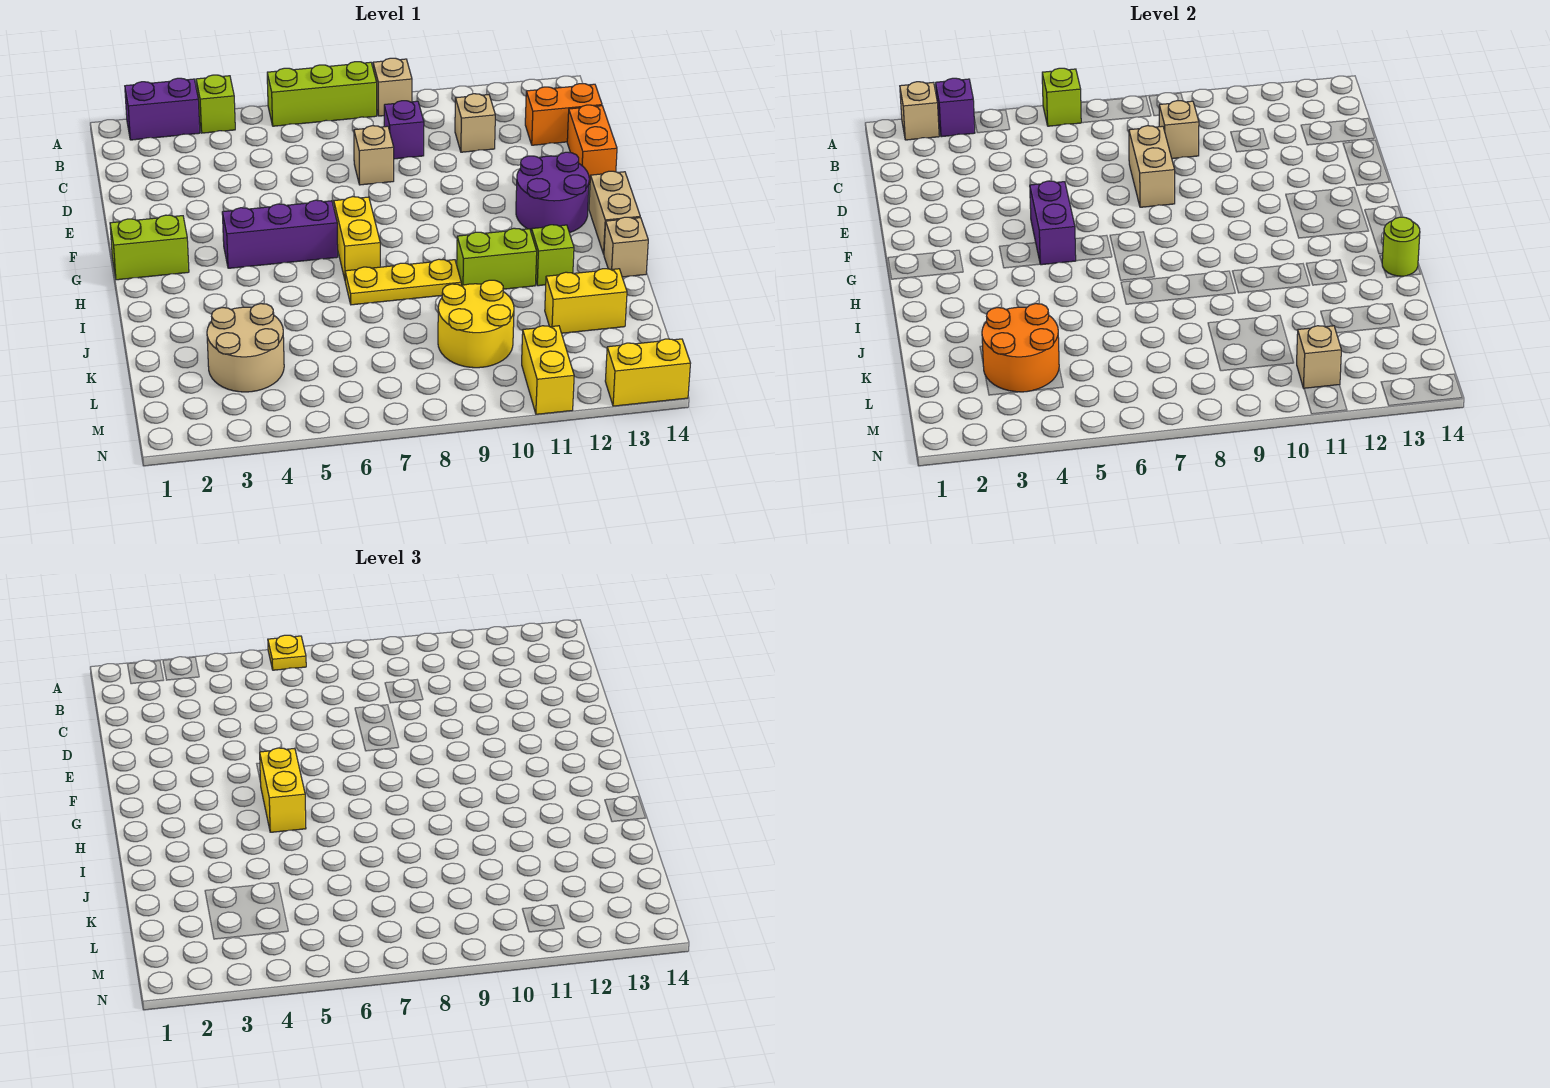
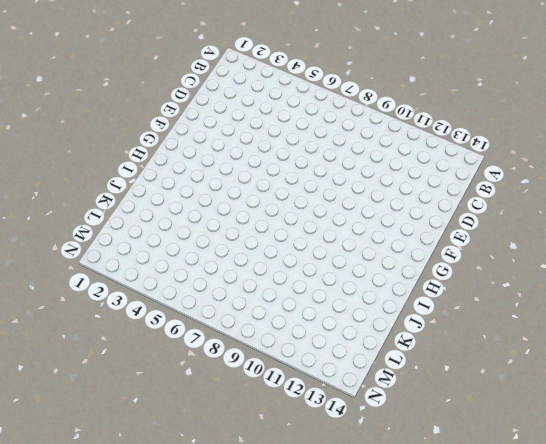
none -> purple brick A2:A3 level 1
none -> lime brick A4 level 1
none -> lime brick A6:A8 level 1
none -> tan brick A9 level 1

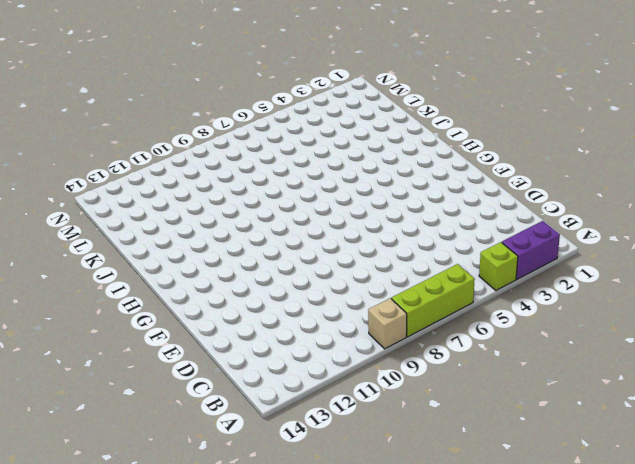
none -> purple brick C9 level 1
none -> tan brick C11 level 1
none -> orange brick C13:C14 level 1
none -> tan brick D8 level 1

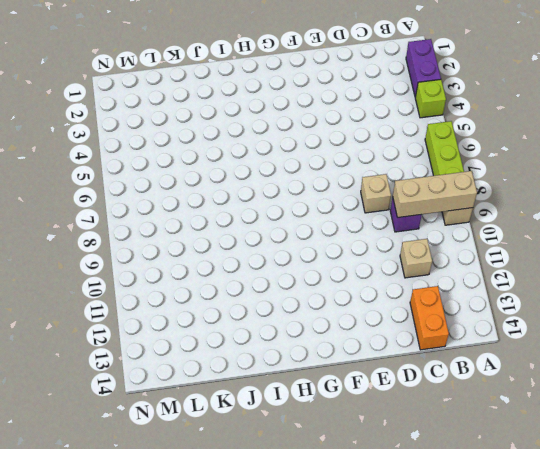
tan brick A9:C9 level 2 -> tan brick C9 level 2
none -> orange brick D14:E14 level 1
none -> purple round brick F12:G13 level 1
none -> lime brick G1:G2 level 1
none -> purple brick G4:G6 level 1

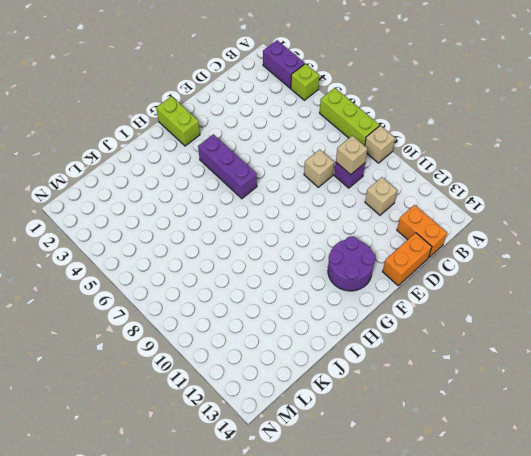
none -> yellow brick G7:H7 level 1
none -> tan brick G14:H14 level 1
none -> yellow plate I7:I9 level 1
none -> lime brick I10:I11 level 1

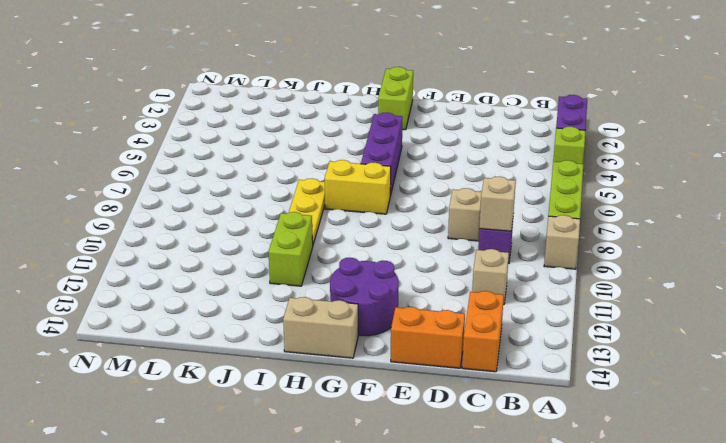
none -> lime brick I12 level 1
none -> tan brick I14 level 1
none -> tan round brick K3:L4 level 1
none -> yellow round brick K9:L10 level 1

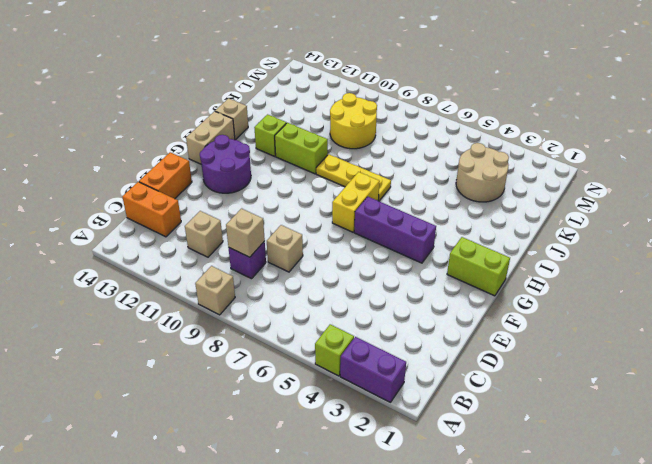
none -> lime brick A6:A8 level 1
none -> yellow brick K12:K13 level 1
none -> yellow brick M11:N11 level 1
none -> yellow brick N13:N14 level 1

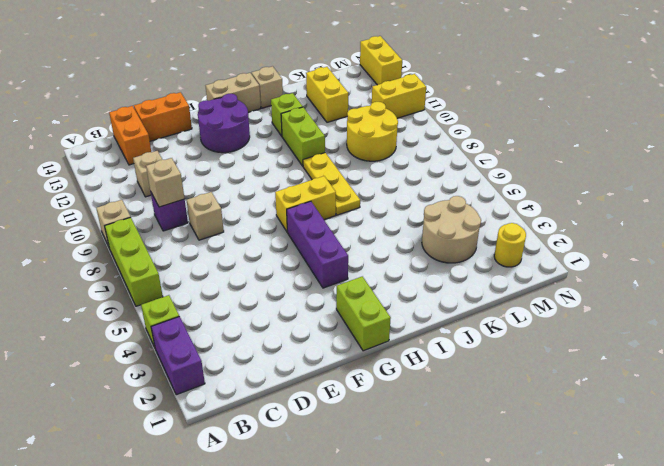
yellow round brick M2 level 1 -> none
none -> tan brick A2 level 2
none -> purple brick A3 level 2
none -> lime brick A6 level 2
none -> tan brick D8:E8 level 2

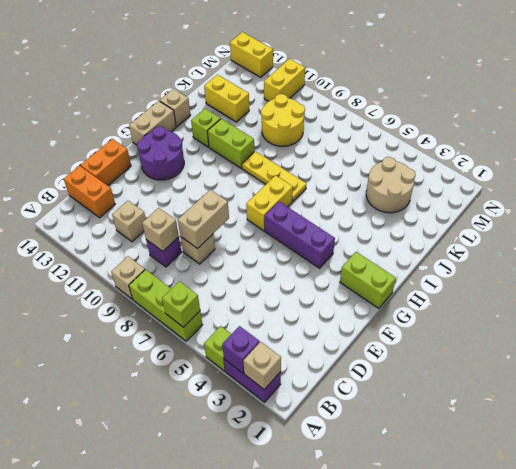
none -> purple brick F5:G5 level 2
none -> lime round brick I14 level 2
none -> orange round brick K3:L4 level 2
none -> tan brick M11 level 2

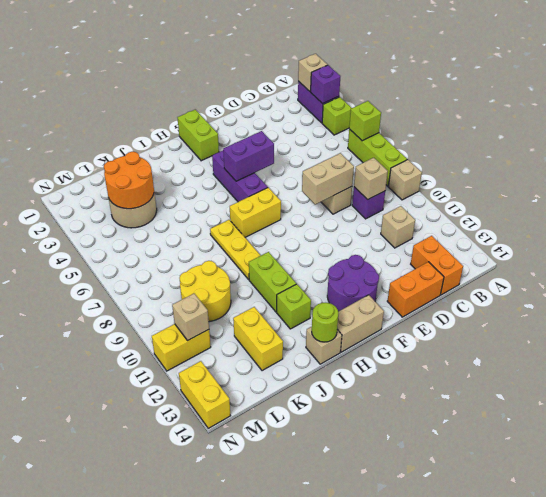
none -> yellow plate A6 level 3
none -> yellow brick G5:H5 level 3

